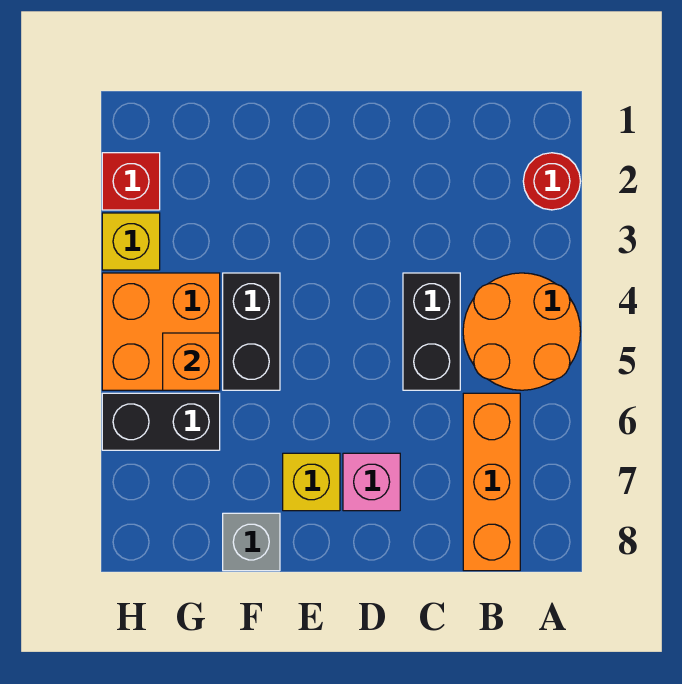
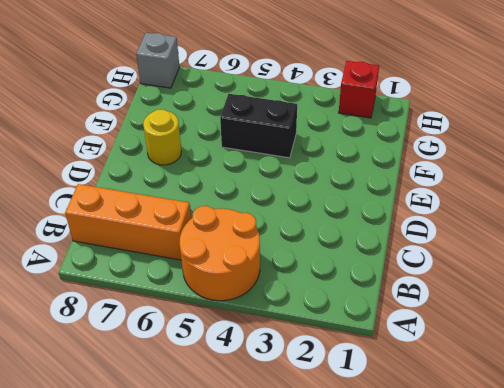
yellow round brick E7 level 1 -> yellow brick E7 level 1
grey brick H8 level 1 -> grey brick F8 level 1
none -> red round brick A2 level 1
none -> black brick C4:C5 level 1
none -> pink brick D7 level 1

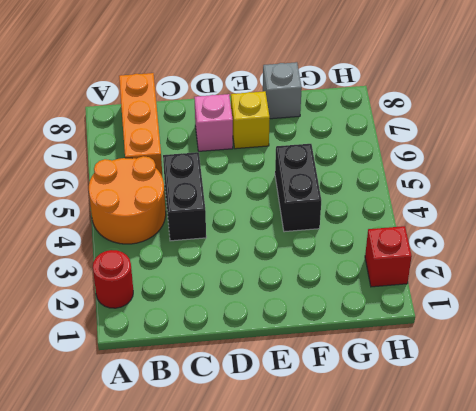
none -> orange brick G4:H5 level 1
none -> black brick G6:H6 level 1
none -> yellow brick H3 level 1

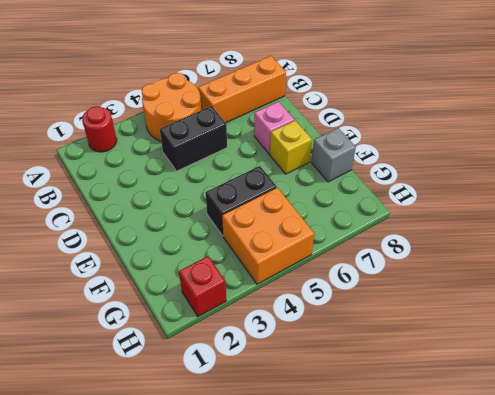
none -> black brick G6:H6 level 1
none -> yellow brick H3 level 1
none -> orange brick G5 level 2

